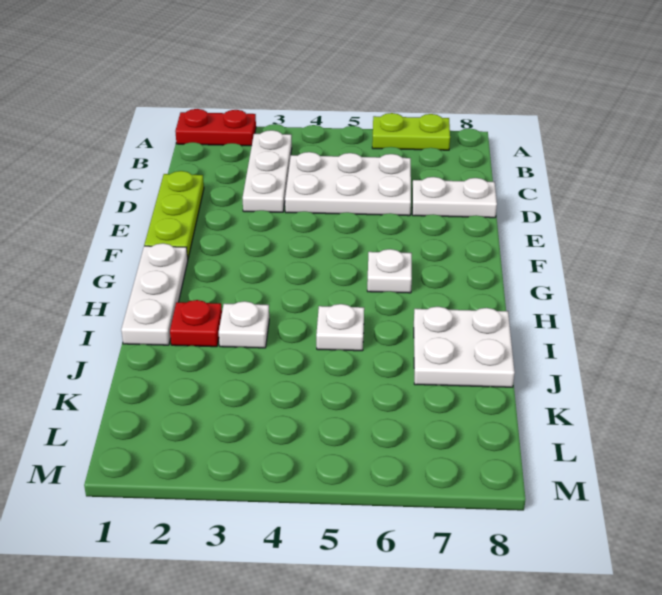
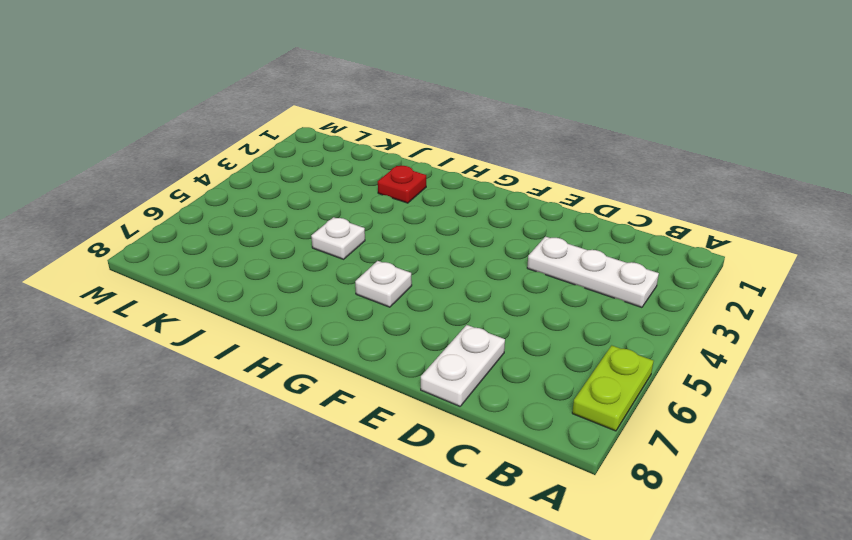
none -> red plate A1:A2 level 1
none -> white plate C4:D6 level 1
none -> lime plate D1:F1 level 1

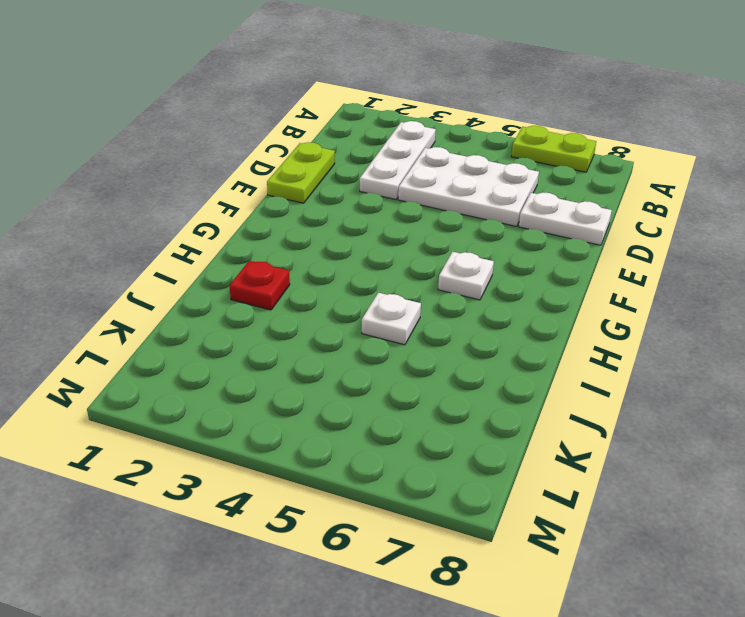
lime plate D1:E1 level 1 -> lime plate D1:F1 level 1
none -> red plate A1:A2 level 1
none -> white plate G1:I1 level 1
none -> white plate I3 level 1

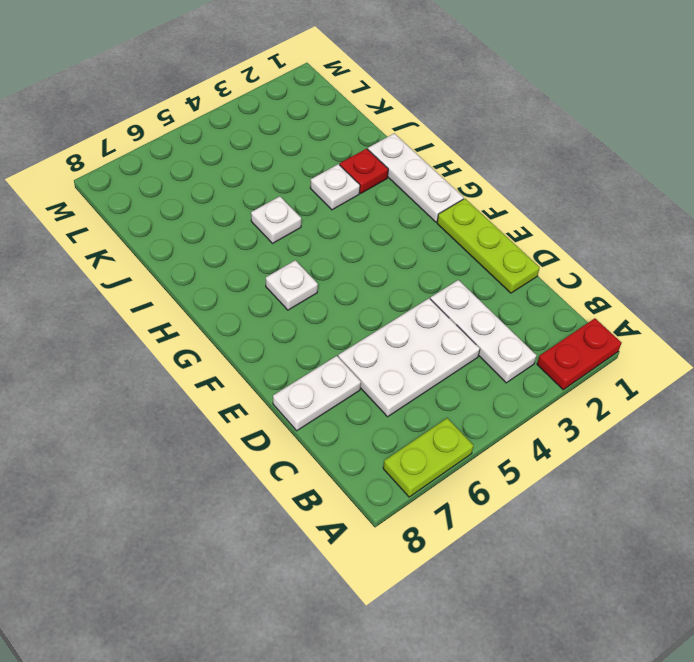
none -> white plate I7:J8 level 1

